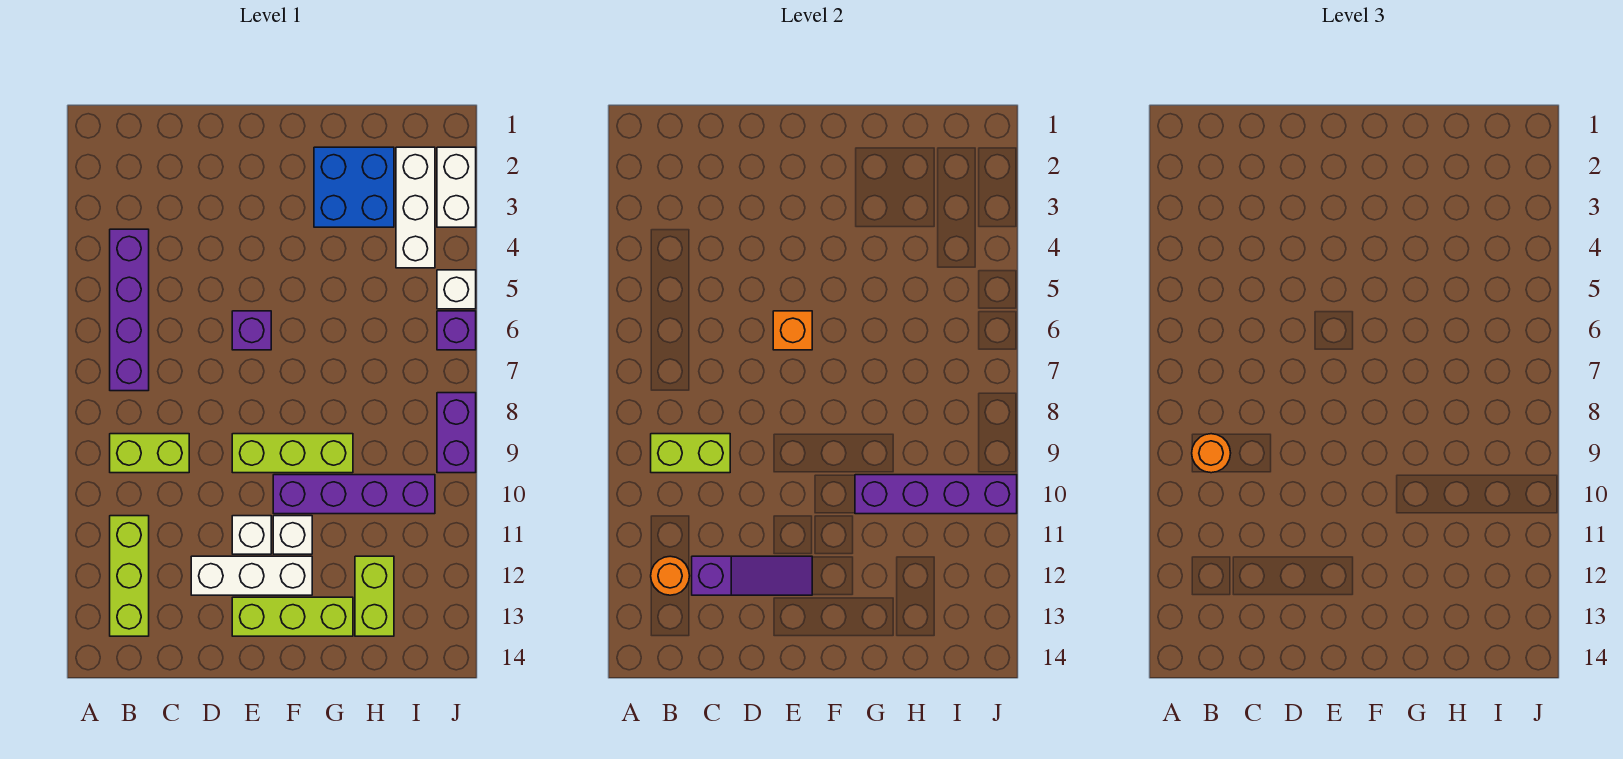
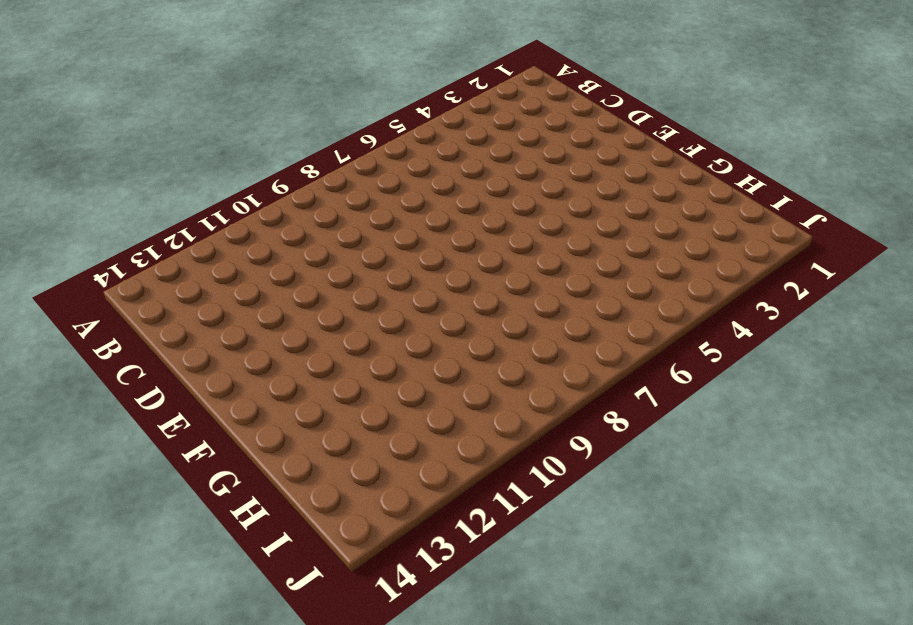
none -> purple brick B4:B7 level 1
none -> lime brick B9:C9 level 1
none -> lime brick B11:B13 level 1

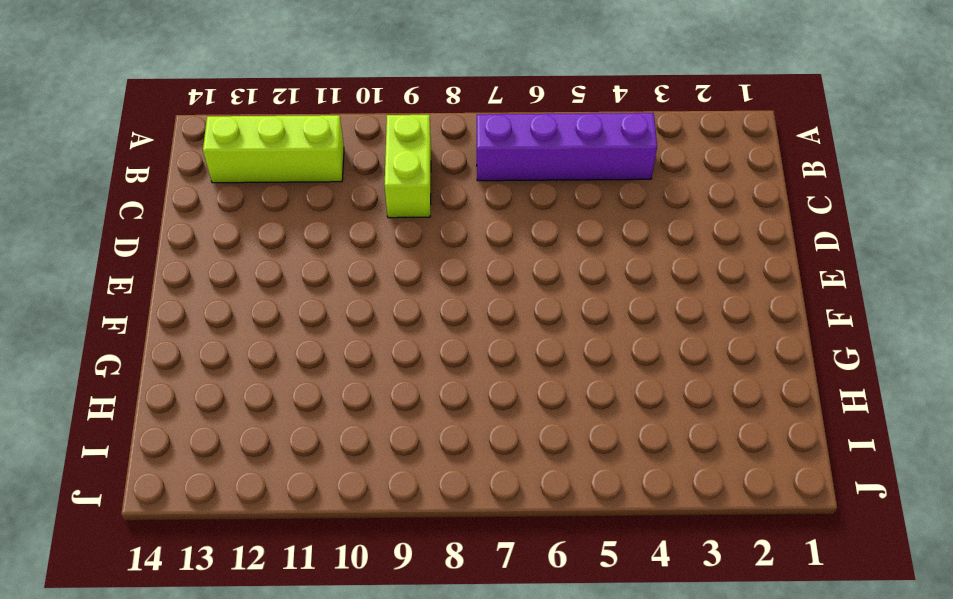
none -> white brick D12:F12 level 1
none -> purple brick E6 level 1
none -> lime brick E9:G9 level 1

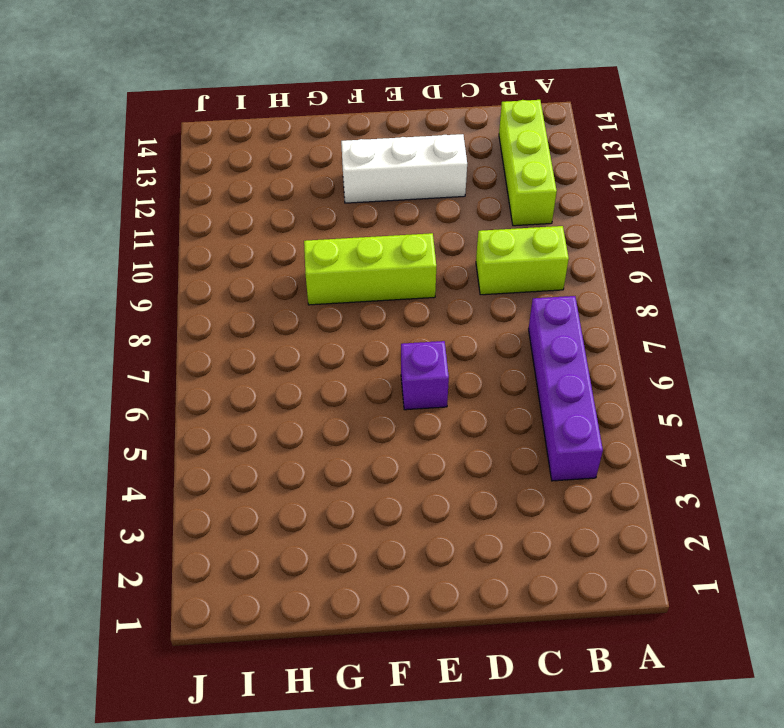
none -> white brick E11 level 1
none -> lime brick E13:G13 level 1
none -> purple brick F10:I10 level 1

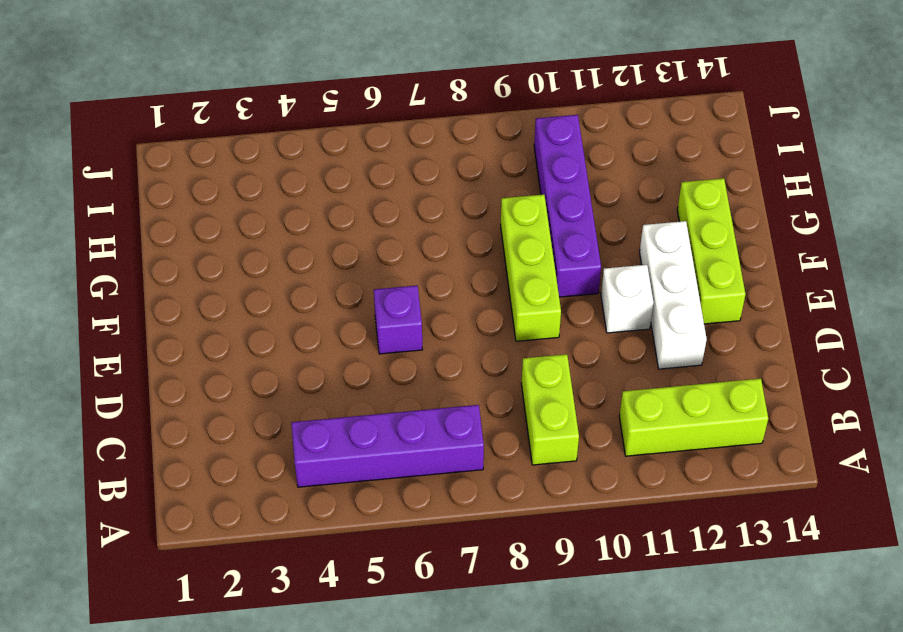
none -> white brick F11 level 1
none -> blue brick G2:H3 level 1
none -> lime brick H12:H13 level 1

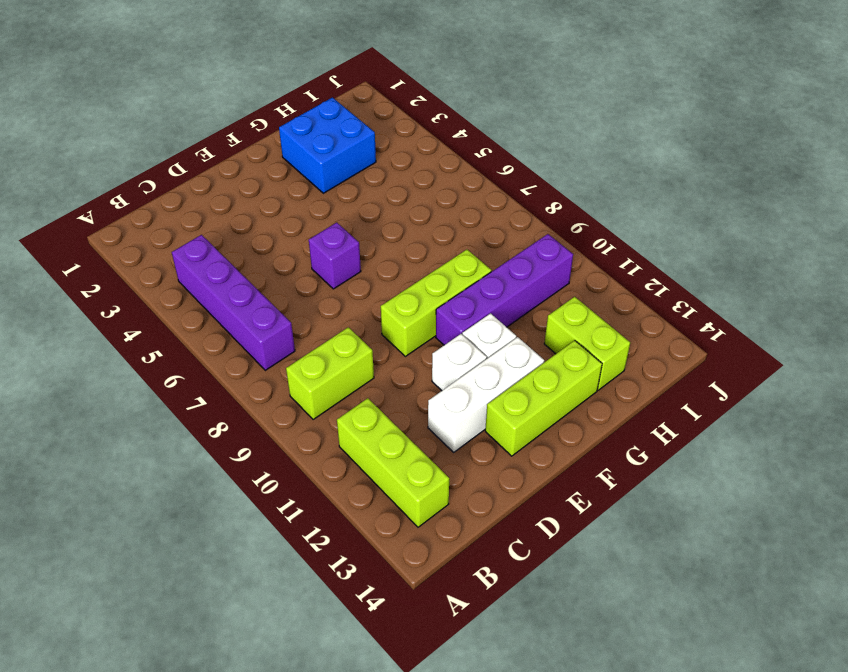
none -> white brick I2:I4 level 1
none -> white brick J2:J3 level 1
none -> white brick J5 level 1

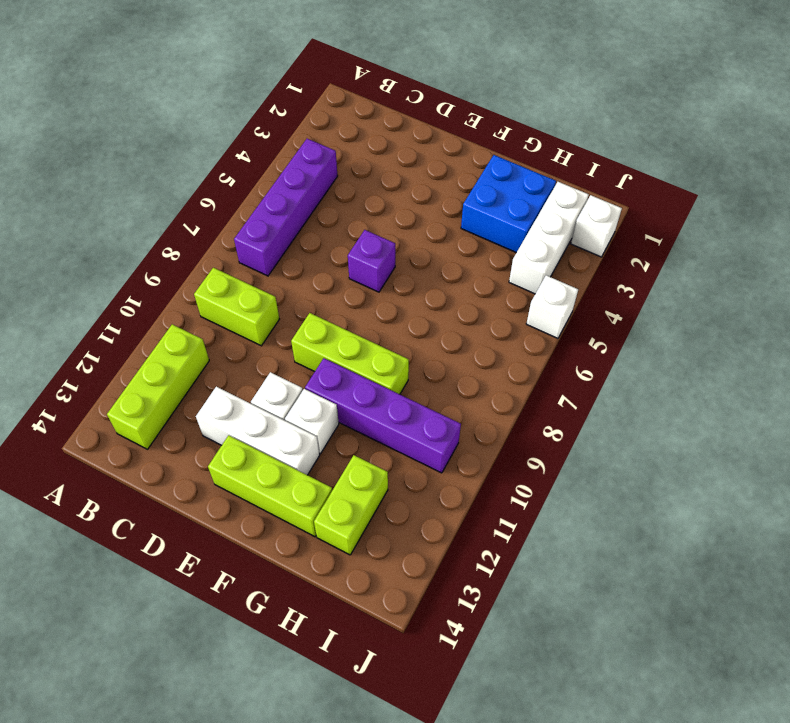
white brick J2 level 1 -> white brick J2:J3 level 1
none -> purple brick J6 level 1
none -> purple brick J8:J9 level 1
none -> lime brick B9:C9 level 2

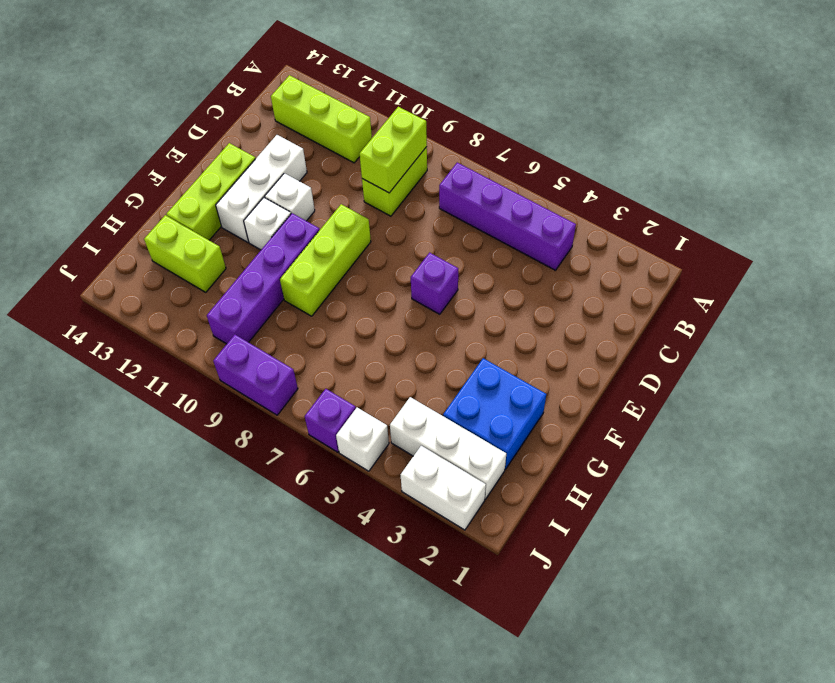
none -> orange round brick B12 level 2
none -> purple slope C12:E12 level 2 top C
none -> orange brick E6 level 2

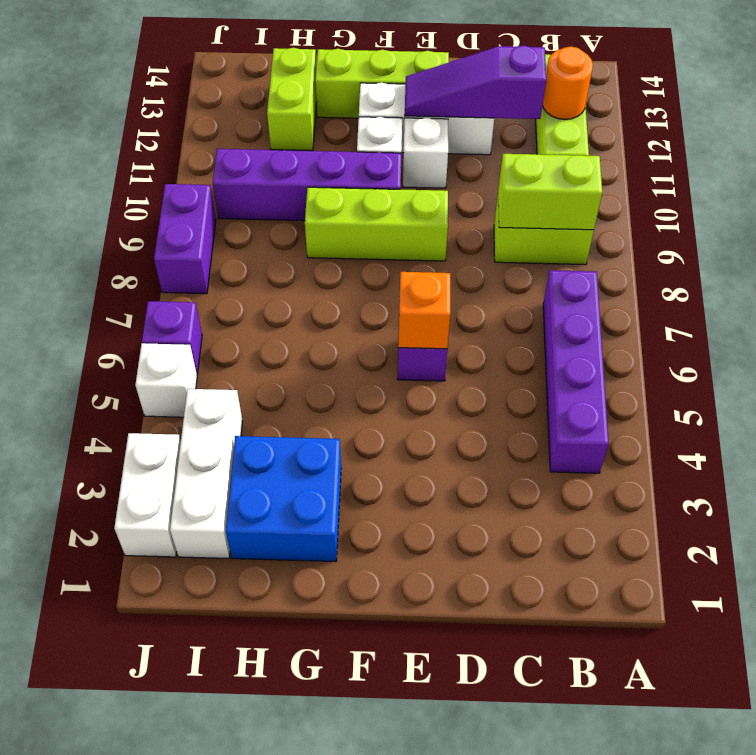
none -> purple brick G10:J10 level 2
none -> orange round brick B9 level 3

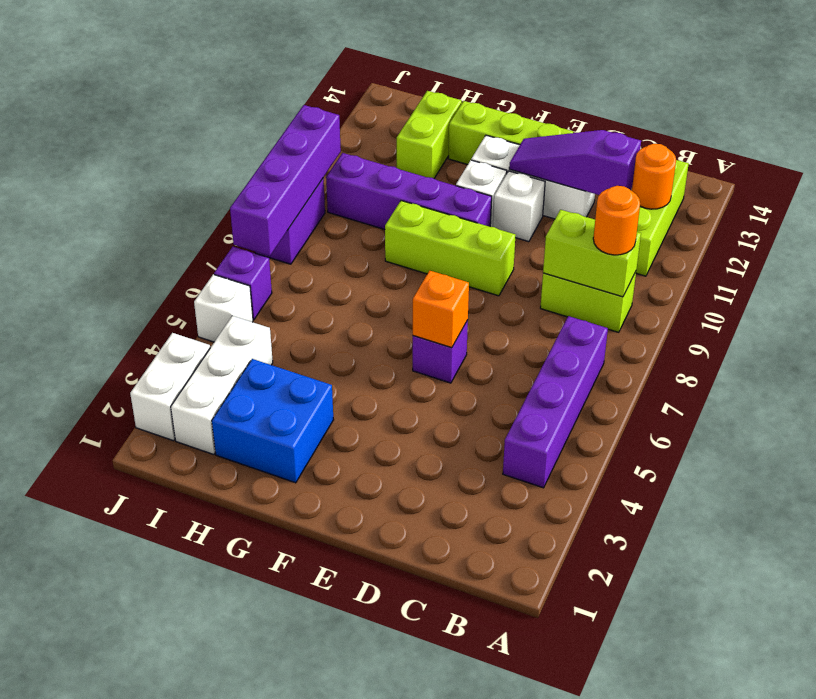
purple brick J7:J10 level 2 -> purple brick G10:J10 level 2

